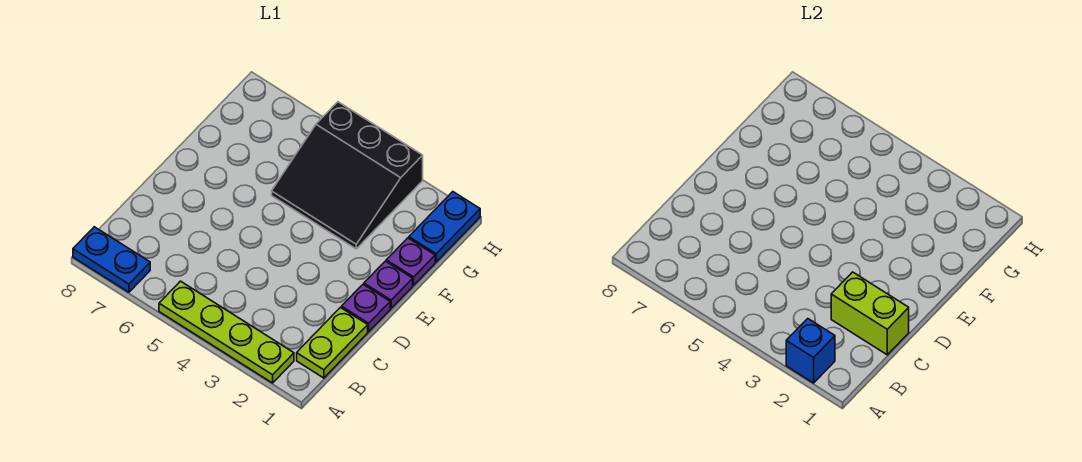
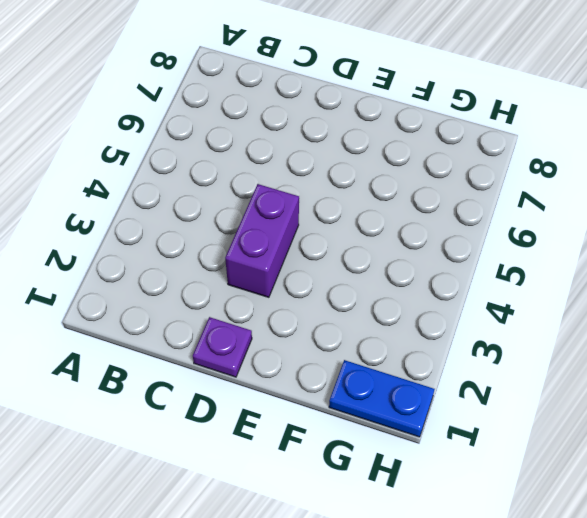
purple brick D3:D4 level 1 -> none
none -> lime plate A2:A5 level 1
none -> blue plate A7:A8 level 1

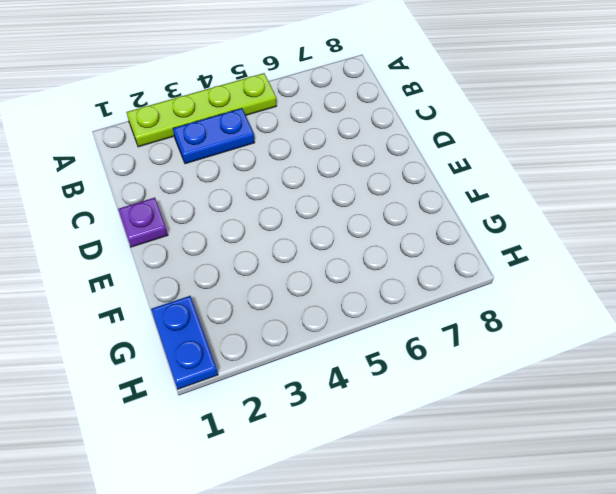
blue plate B3:B4 level 1 -> blue plate A7:A8 level 1
none -> lime plate B1:C1 level 1
none -> purple plate E1 level 1

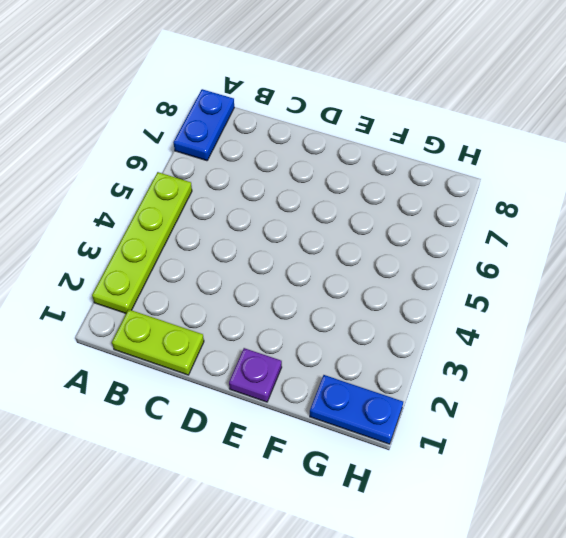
none -> purple plate D1 level 1
none -> purple plate F1 level 1

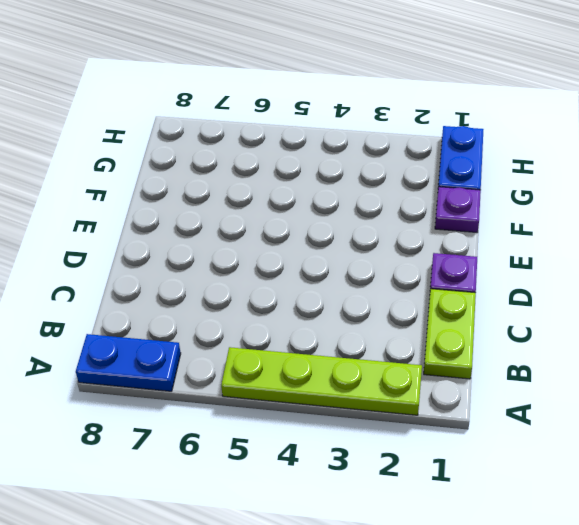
none -> purple plate E1 level 1
none -> black slope F3:H5 level 1 top H

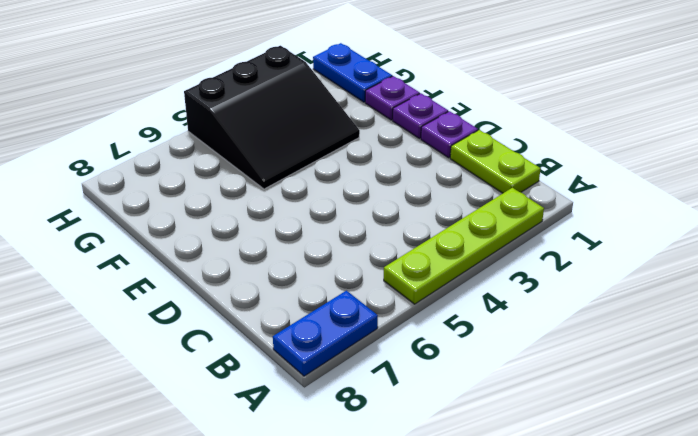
none -> blue brick A2 level 2
none -> lime brick C1:C2 level 2

